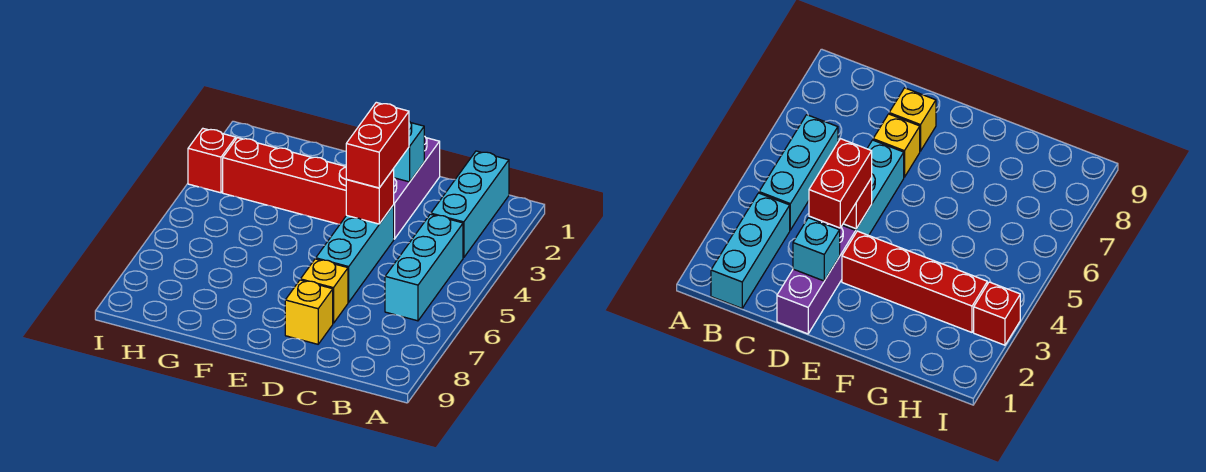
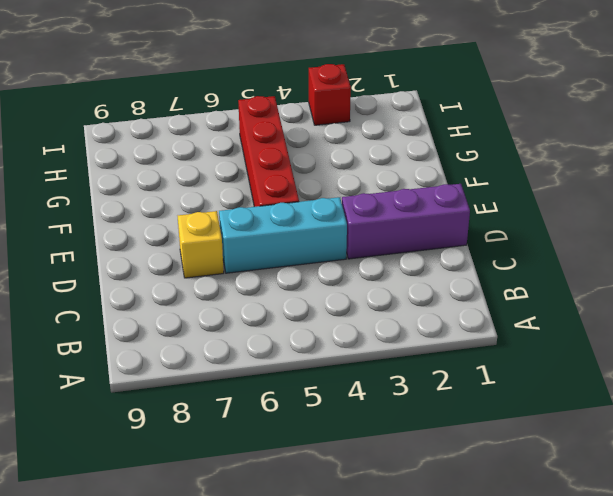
red brick E5:H5 level 1 -> red brick E3:H3 level 1
none -> cyan brick B1:B3 level 1
none -> cyan brick B4:B6 level 1

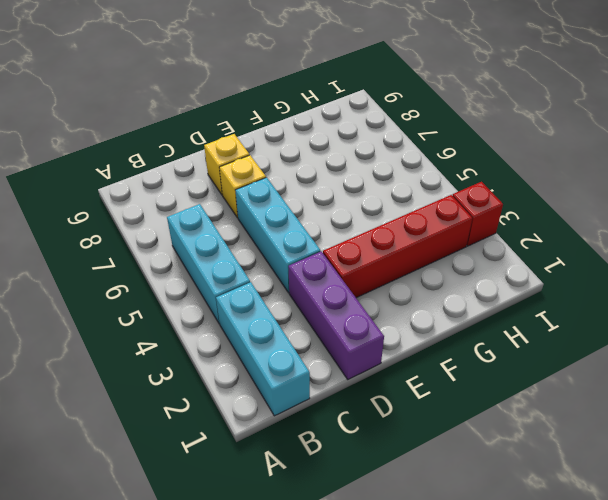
none -> cyan brick D2 level 2
none -> red brick D4 level 2

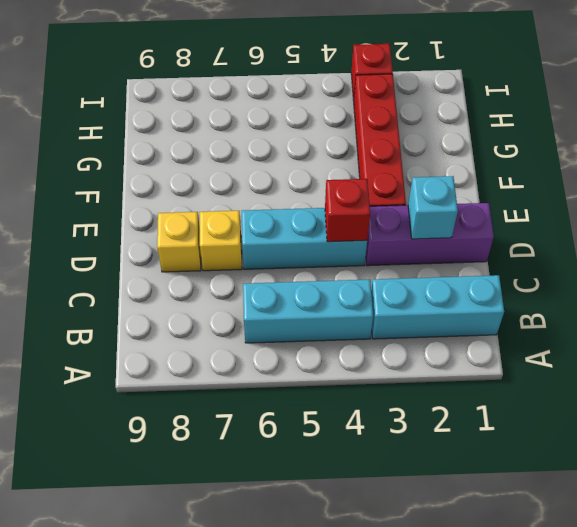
none -> red brick D3:D4 level 3

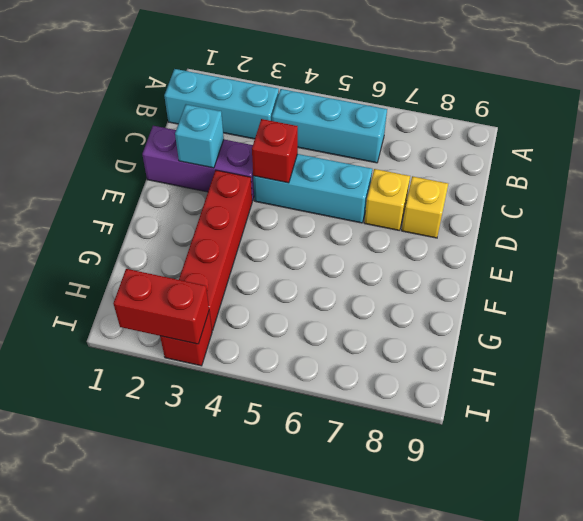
red brick I2:I3 level 2 -> red brick D3:D4 level 3

